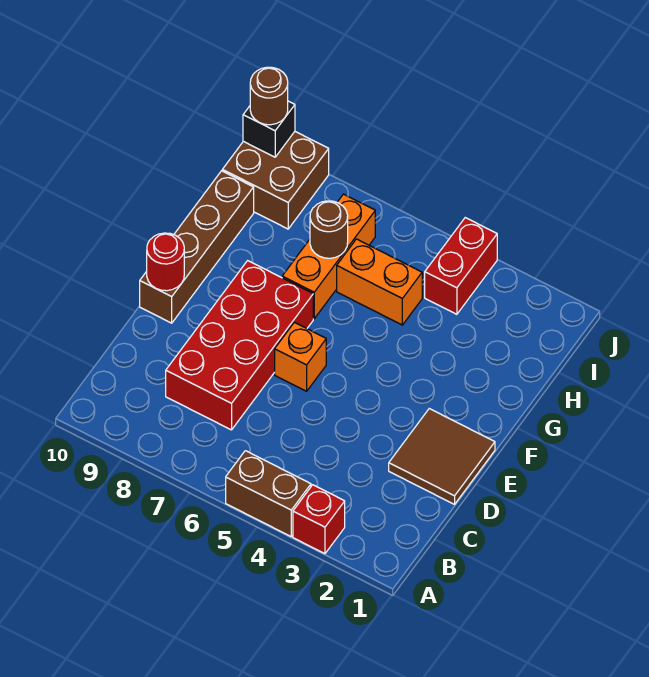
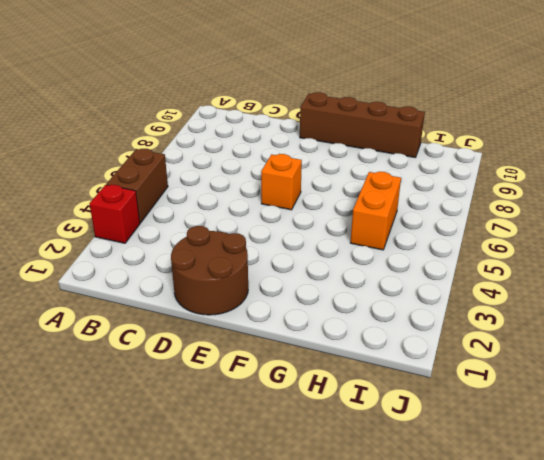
brown round brick D1:E2 level 1 -> brown tile D1:E2 level 1
none -> red brick C7:F8 level 1
none -> orange brick G7:I7 level 1
none -> red brick I4:J4 level 1

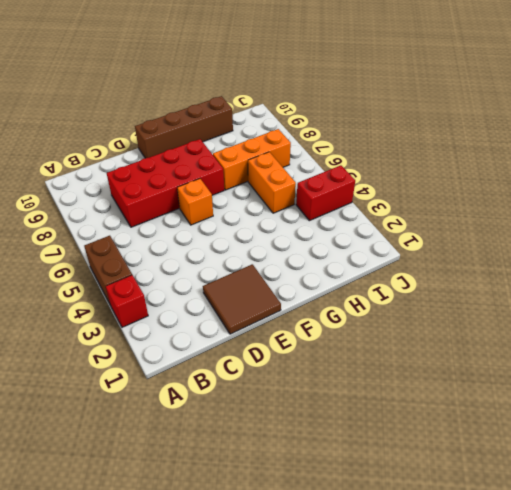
none -> brown brick I9:J10 level 1
none -> red round brick E10 level 2
none -> brown round brick H7 level 2

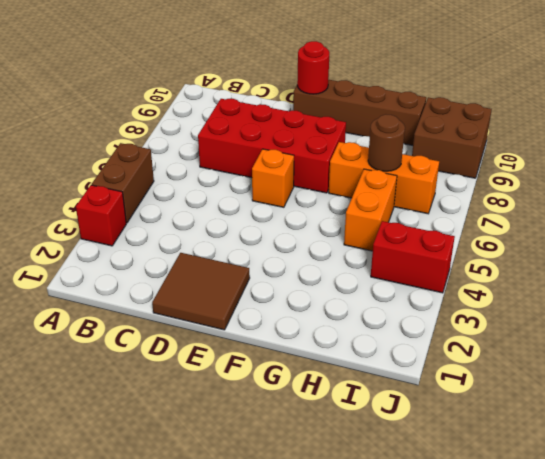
none -> black brick J10 level 2
none -> brown round brick J10 level 3

